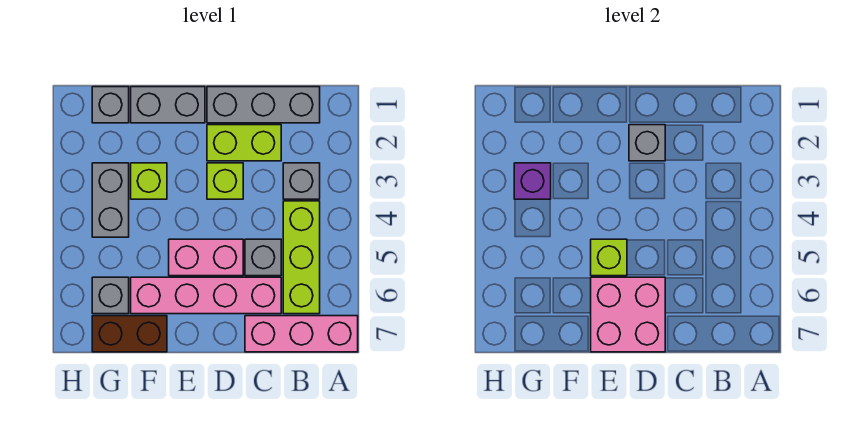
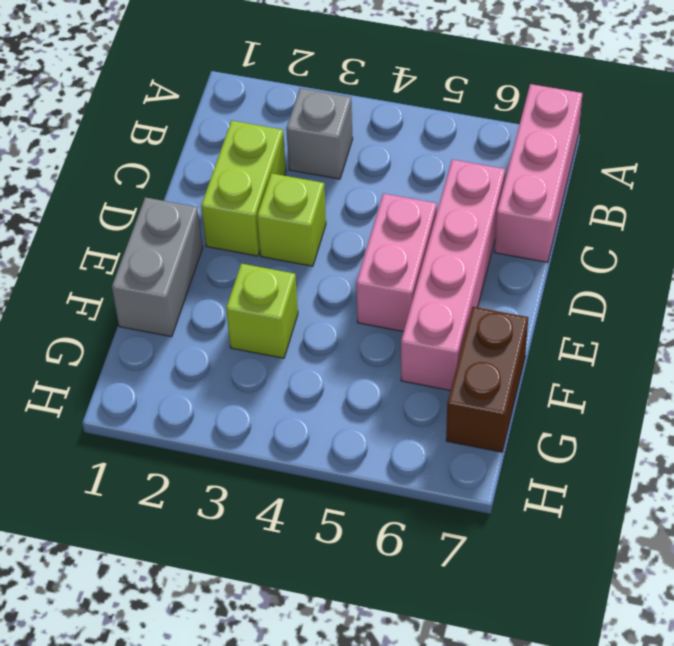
none -> grey brick B1:D1 level 1
none -> lime brick B4:B6 level 1
none -> grey brick C5 level 1

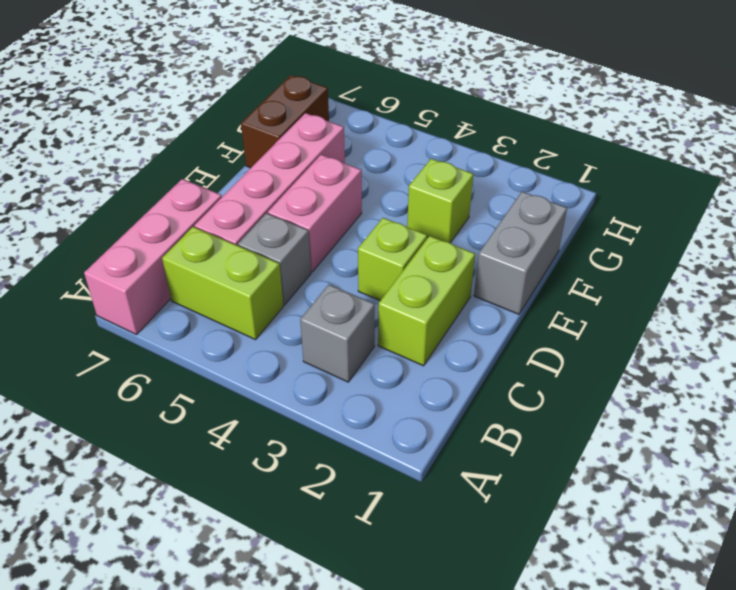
lime brick B5:B6 level 1 -> lime brick B4:B6 level 1
none -> grey brick B1:D1 level 1
none -> grey brick G1 level 1
none -> grey brick G3:G4 level 1

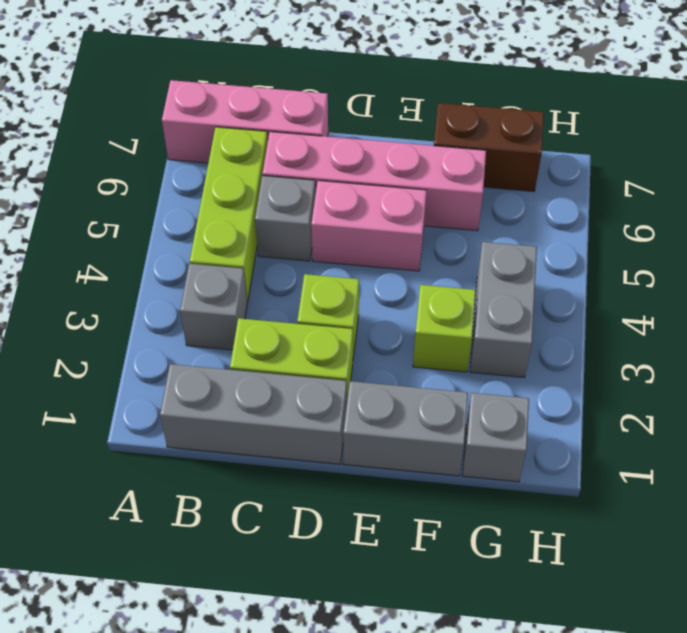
none -> grey brick G6 level 1
none -> grey brick D2 level 2
none -> pink brick D6:E7 level 2

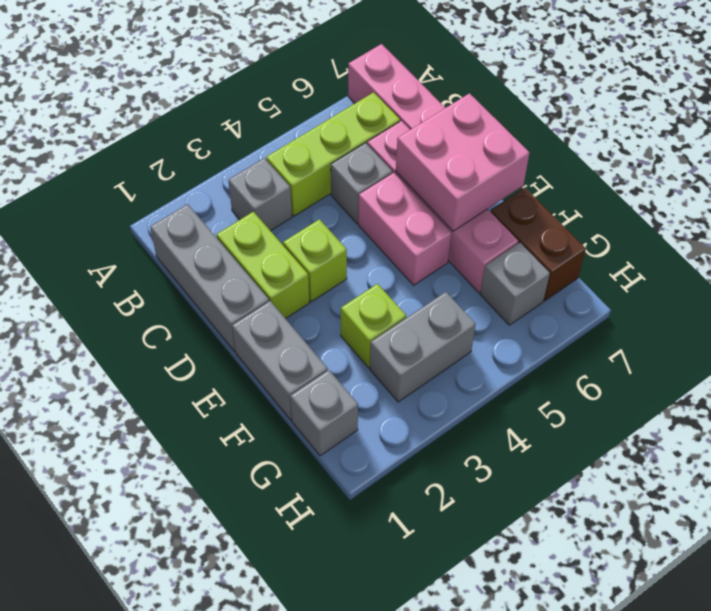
none -> grey brick D2 level 2
none -> lime brick E5 level 2
none -> purple brick G3 level 2

